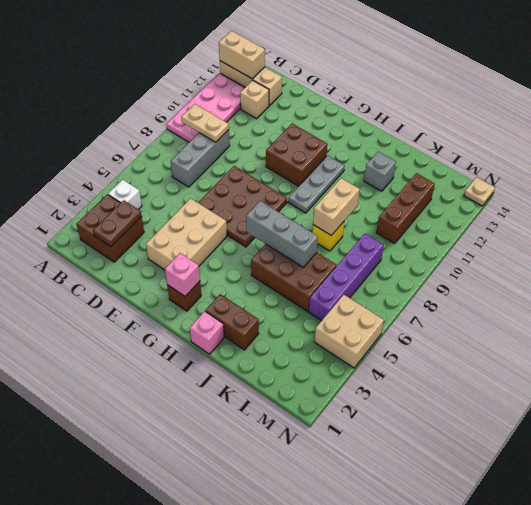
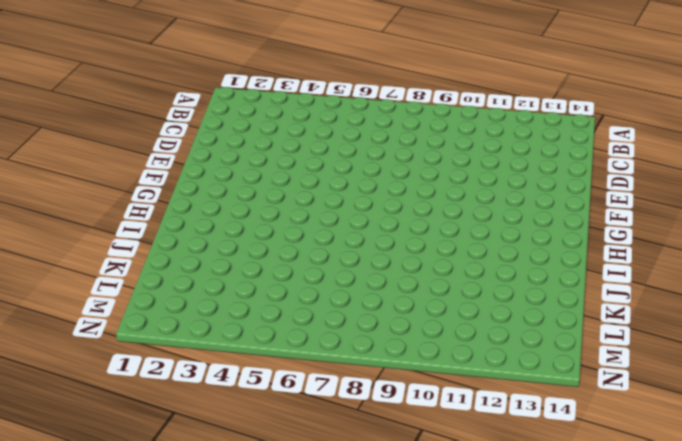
none -> pink plate A9:B12 level 1
none -> tan brick A13:C13 level 1
none -> brown brick B2:C3 level 1

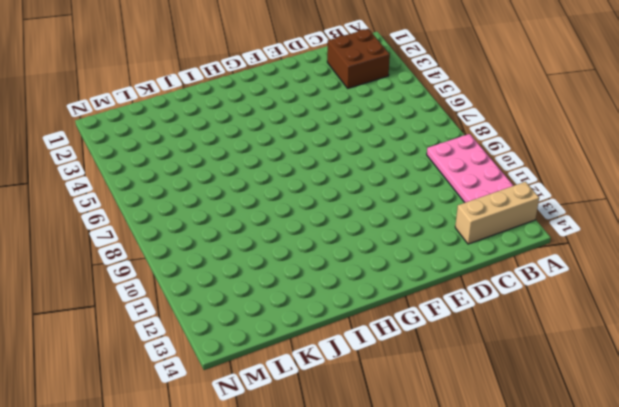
none -> white brick B4 level 1
none -> grey brick C7:C9 level 1
none -> tan brick C12 level 1

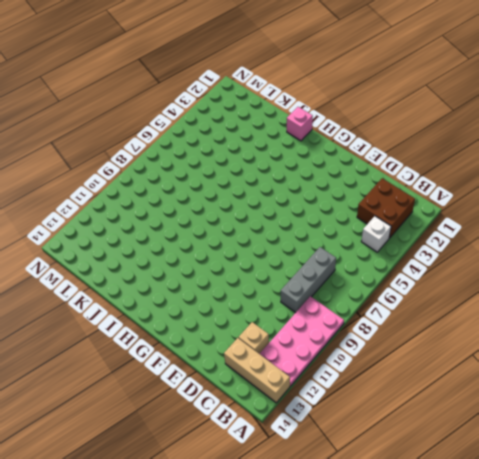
none -> tan brick E3:F5 level 1
none -> brown plate E6:G8 level 1
none -> brown brick F10:G11 level 1

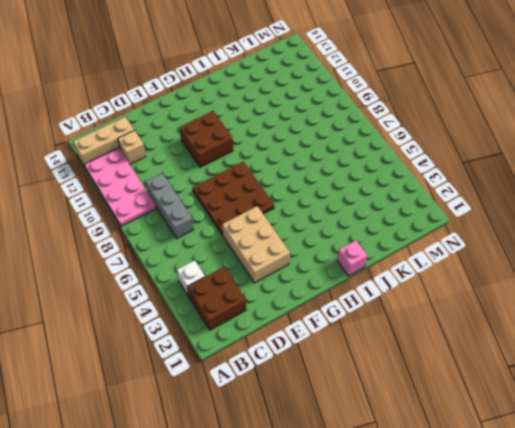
none -> brown brick G2 level 1
none -> grey plate H9:H11 level 1
none -> brown brick I2:J2 level 1

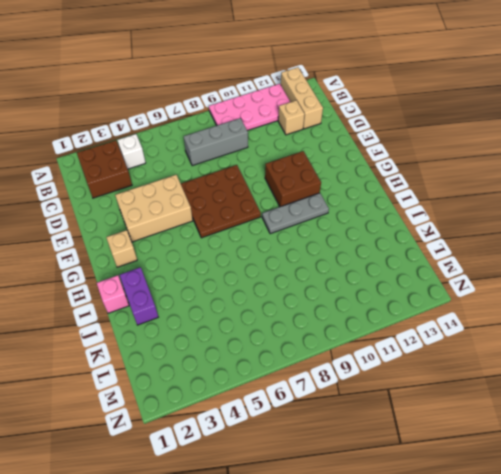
tan brick G2 level 1 -> brown brick G2 level 1
purple brick I2:J2 level 1 -> brown brick I2:J2 level 1
none -> brown brick I5:K6 level 1
none -> yellow brick J8 level 1
none -> grey brick J12 level 1

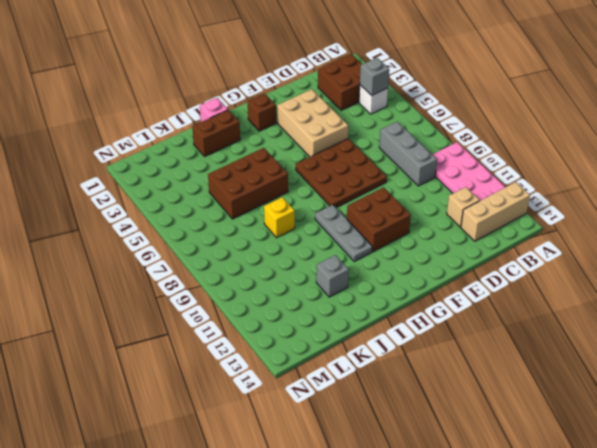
grey brick B4 level 2 -> none
none -> purple brick L5:L8 level 1
none -> brown brick L10:L12 level 1
none -> tan brick M4:N5 level 1

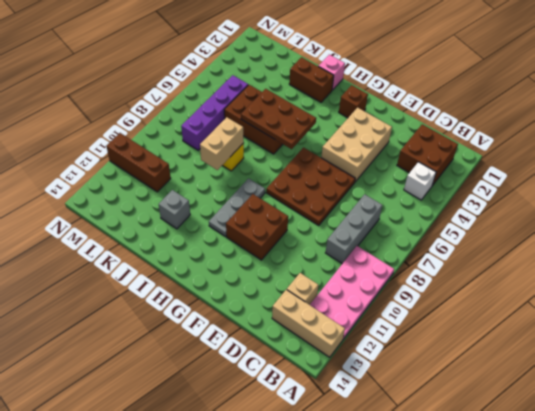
brown plate H5:J6 level 2 -> grey brick H6:J6 level 2
brown brick L11:N11 level 1 -> brown brick L10:L12 level 1
none -> tan brick M4:N5 level 1
none -> tan plate N14 level 1
none -> tan brick A13:B13 level 2

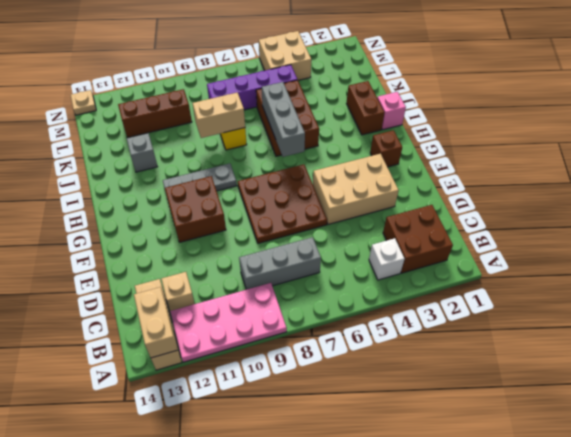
none -> tan plate B9:C9 level 2
none -> brown plate C2:C3 level 2
none -> pink brick G2 level 2

